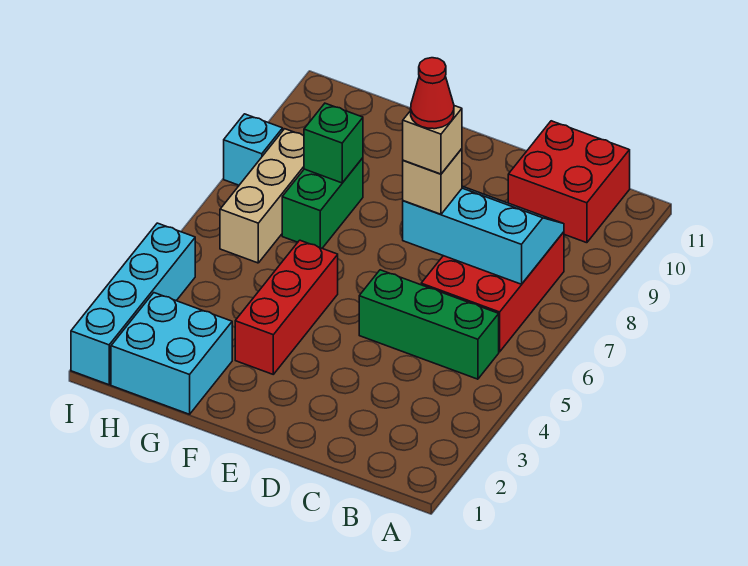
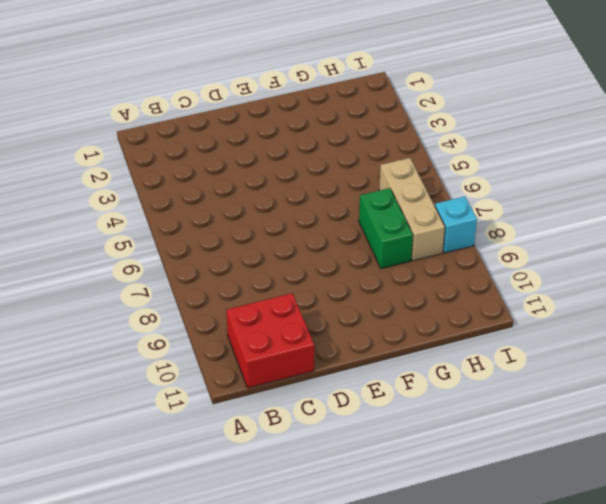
none -> green brick B5:D5 level 1
none -> red brick B6:C8 level 1
none -> red brick F3:F5 level 1

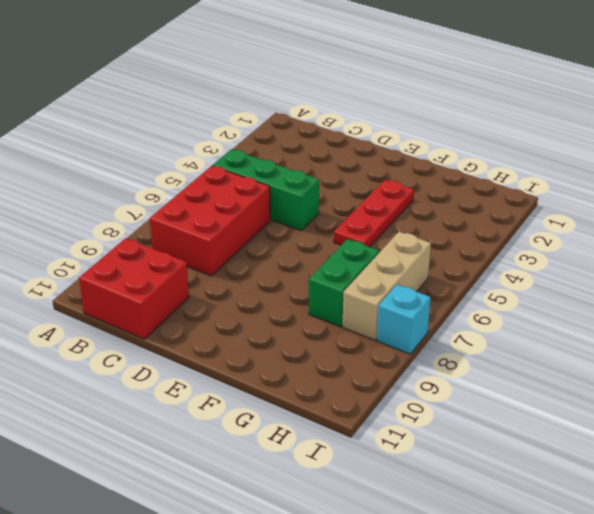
red plate F3:F5 level 1 -> red brick F3:F5 level 1
none -> cyan brick G1:H2 level 1
none -> cyan brick I1:I4 level 1
none -> cyan slope B7:D8 level 2 top 7

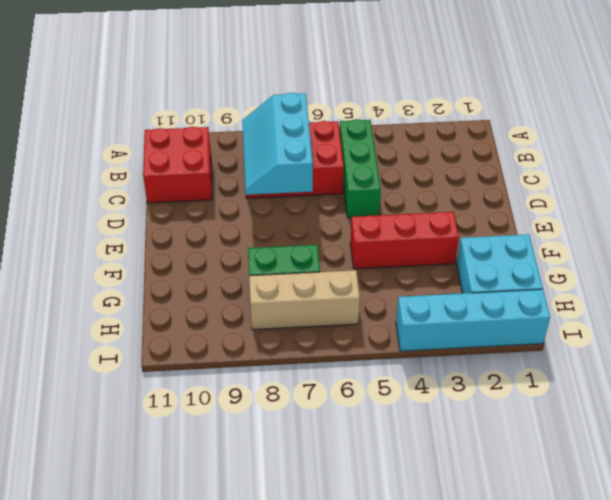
none -> cyan brick I8 level 1
none -> green brick G8 level 2
none -> tan brick D7 level 3

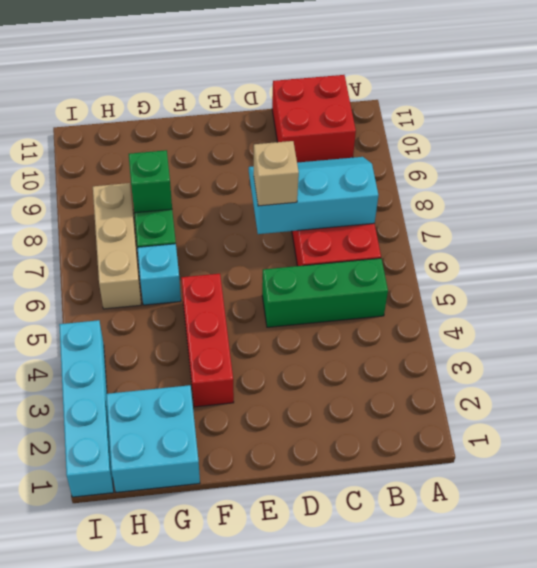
cyan brick G6 level 1 -> cyan brick I8 level 1
none -> tan brick D7 level 4
none -> red cone D7 level 5

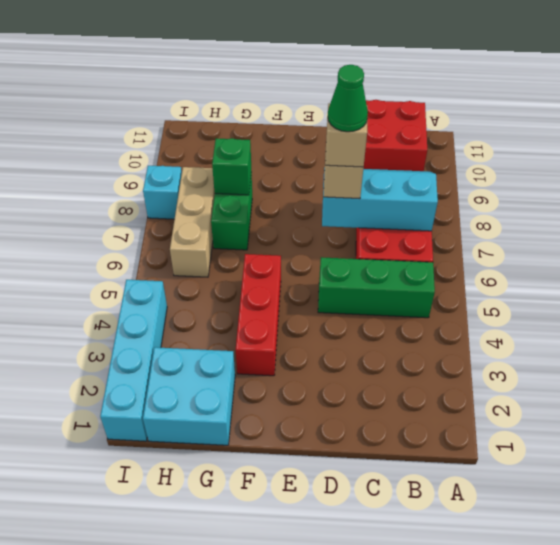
green cone D7 level 5 -> red cone D7 level 5

